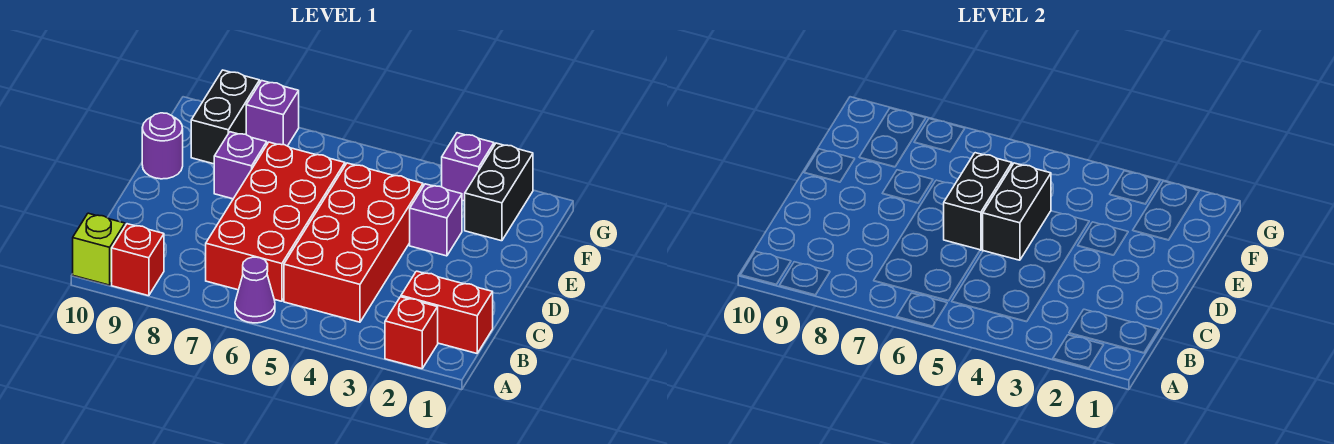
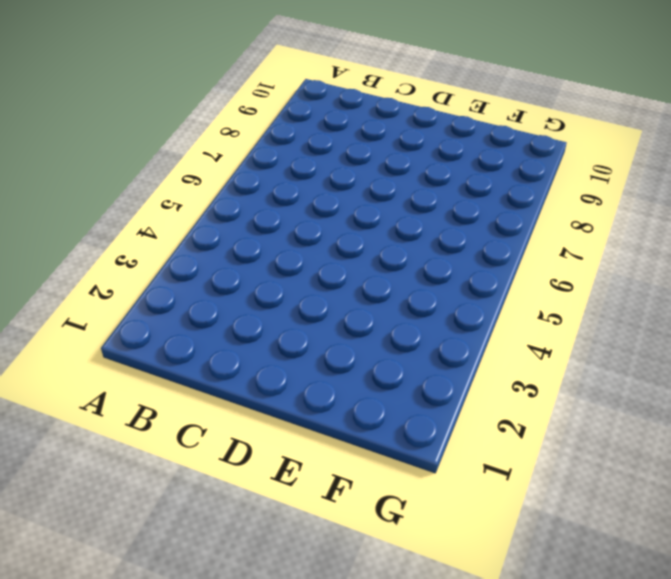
none -> red brick A2 level 1
none -> purple cone A6 level 1
none -> red brick A9 level 1

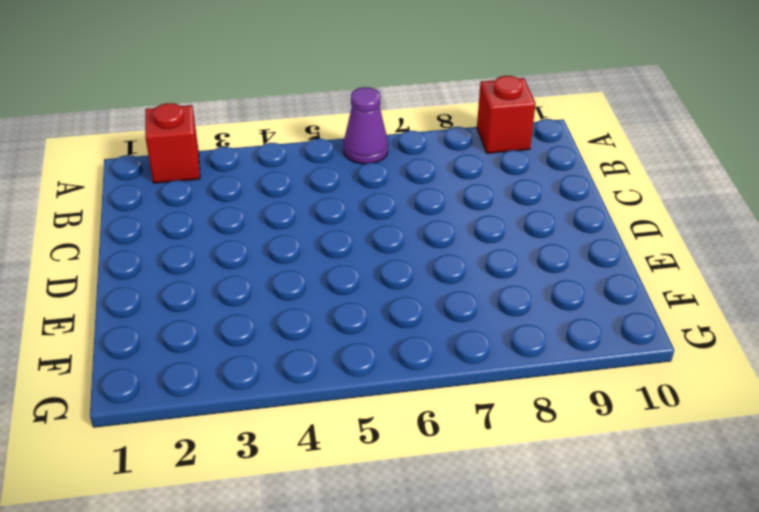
none -> lime brick A10 level 1
none -> red brick B1:B2 level 1
none -> red brick B4:E5 level 1

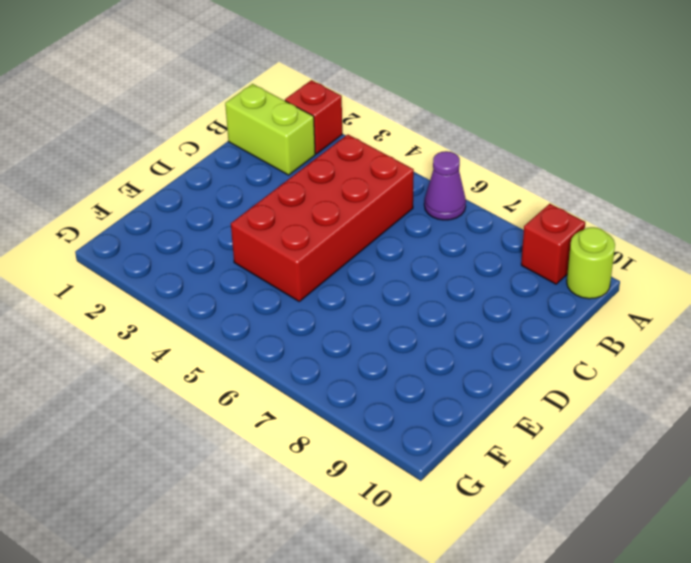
lime round brick A10 level 1 -> lime brick A10 level 1
lime brick B1:B2 level 1 -> red brick B1:B2 level 1
none -> red brick B6:E7 level 1
none -> purple brick E3 level 1
none -> purple brick E8 level 1

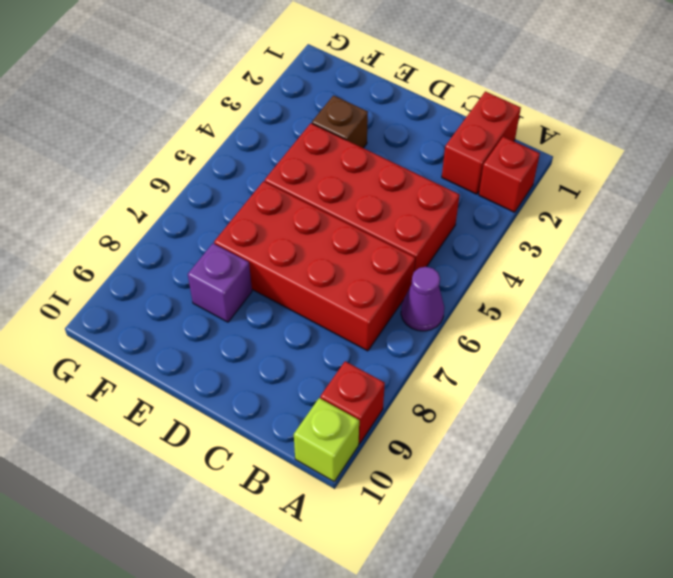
brown brick E3 level 1 -> purple brick E3 level 1
none -> purple round brick E10 level 1
none -> black brick F2:G2 level 1
none -> black brick F9:G9 level 1

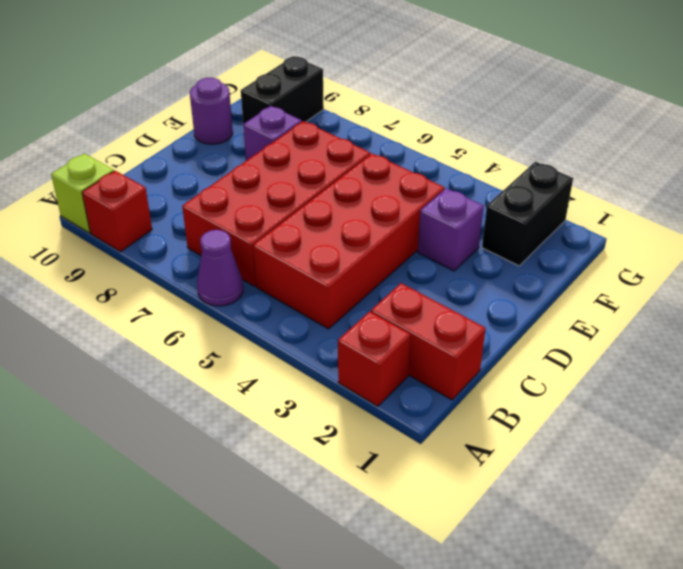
none -> purple brick G3 level 1
none -> purple brick G8 level 1
none -> black brick D5:E5 level 2

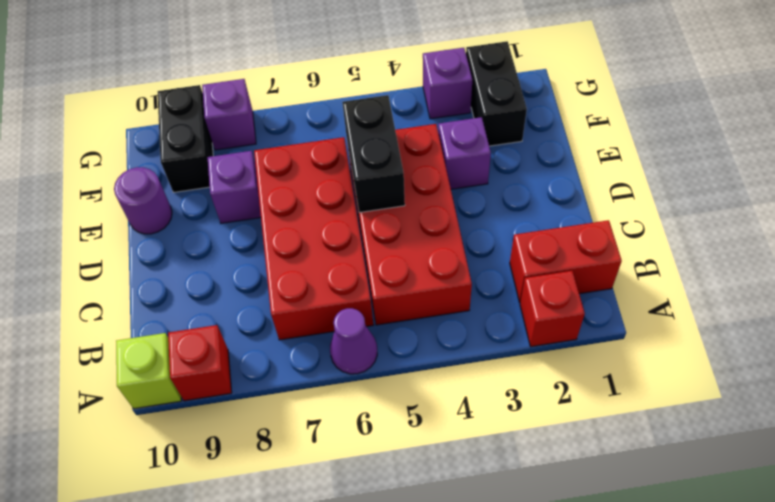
none -> black brick D6:E6 level 2

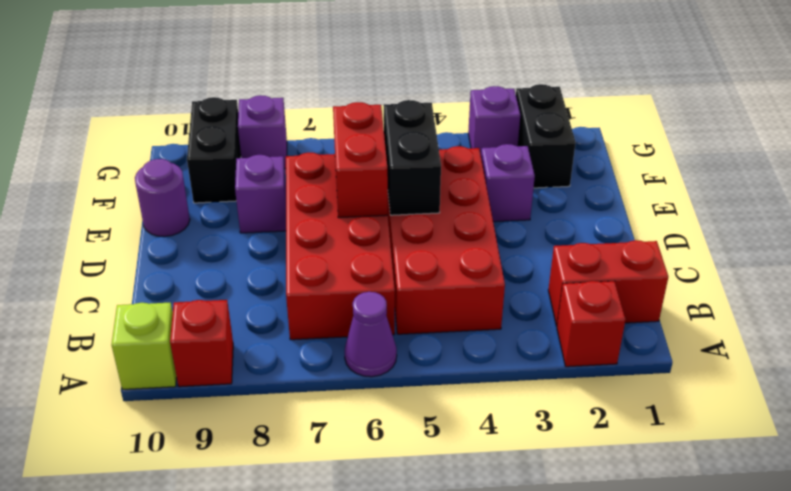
red brick D6:E6 level 2 -> black brick D6:E6 level 2

